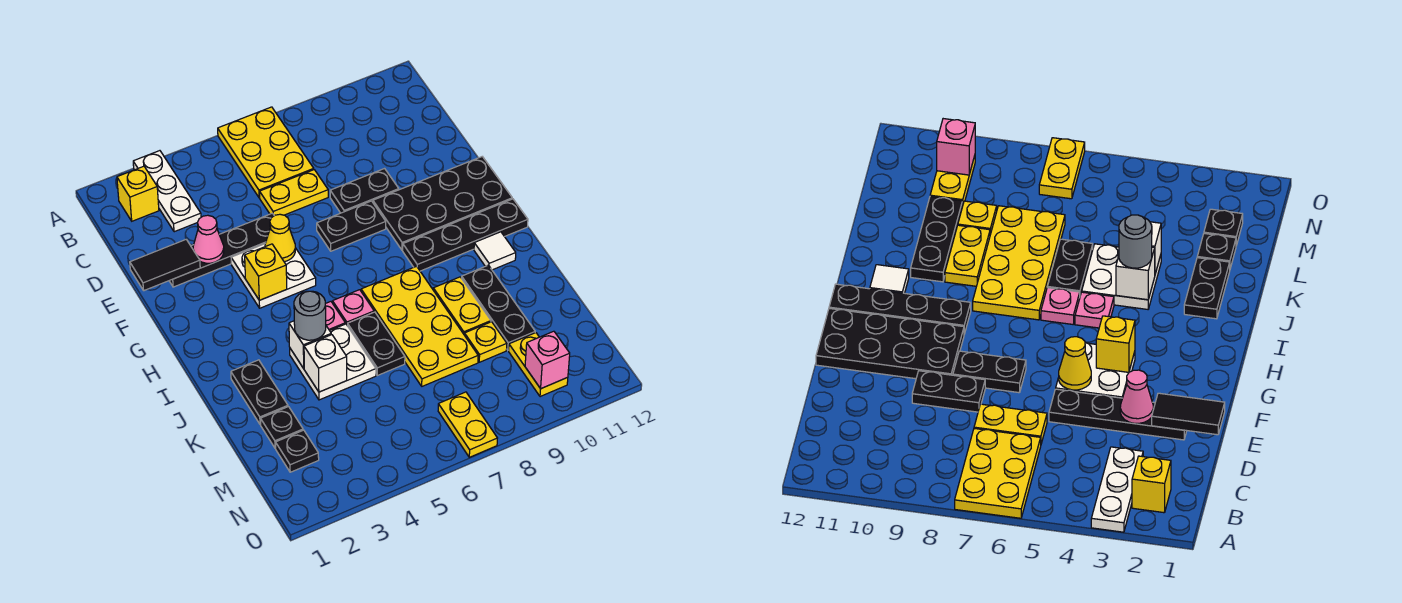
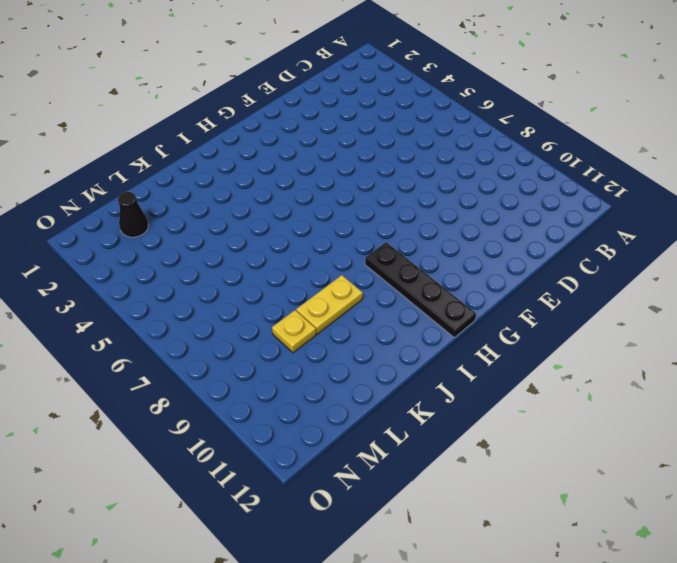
black cone M2 level 1 -> black plate M2 level 1
none -> white plate A3:C3 level 1
none -> yellow plate A6:C7 level 1
none -> yellow brick B2 level 1
none -> yellow plate D6:D7 level 1

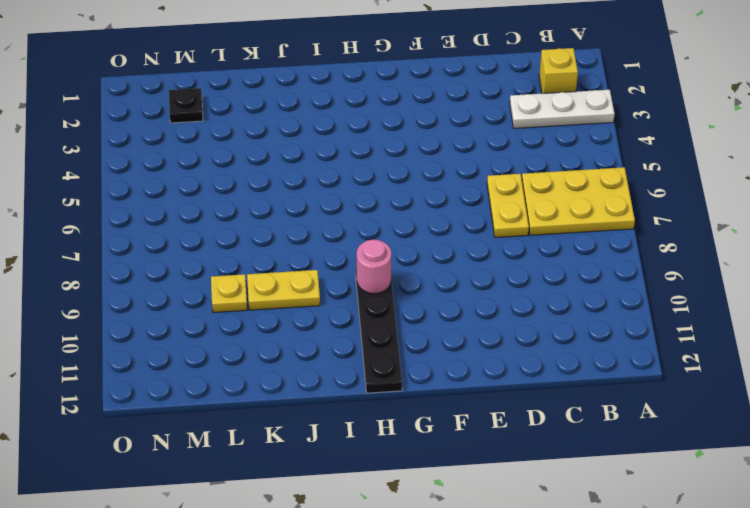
pink round brick H9 level 2 -> none
none -> black plate E2:E5 level 1
none -> black plate E8:E9 level 1
none -> white plate F4:G5 level 1
none -> black plate F7:F8 level 1

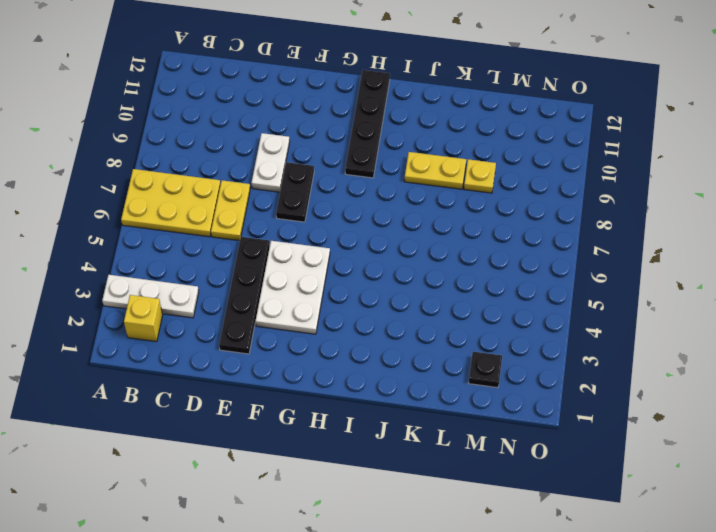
white plate E8:E9 level 1 -> black plate E8:E9 level 1
white plate F3:G5 level 1 -> white plate F4:G5 level 1
none -> black plate F9:G12 level 1
none -> pink plate I5 level 1
none -> pink plate I6 level 1
none -> yellow plate I7:L8 level 1

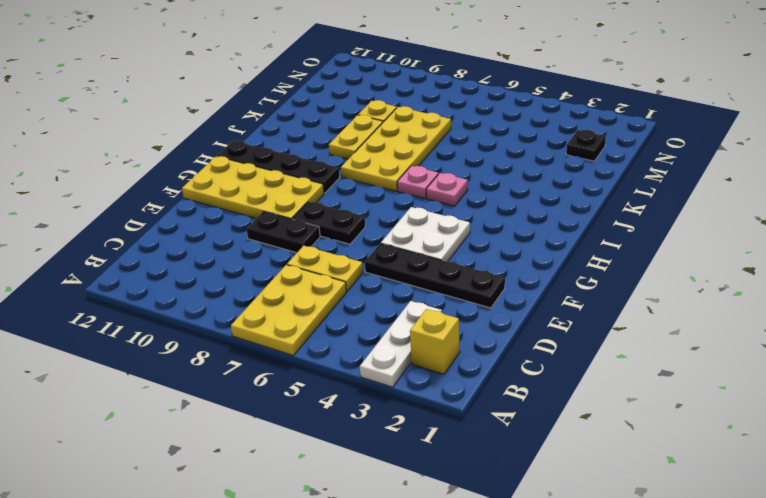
yellow plate F9:G12 level 1 -> black plate F9:G12 level 1
none -> white tile I11 level 1
none -> black plate J2:K2 level 1
none -> white plate J4:K5 level 1
none -> black plate J6:K6 level 1

